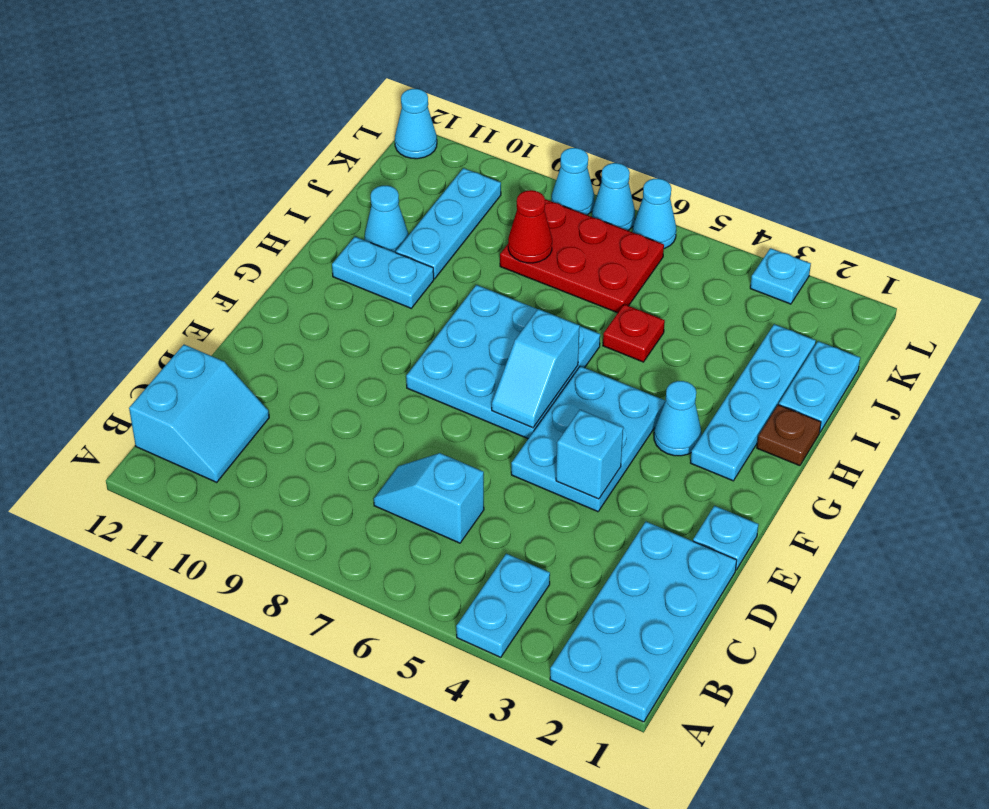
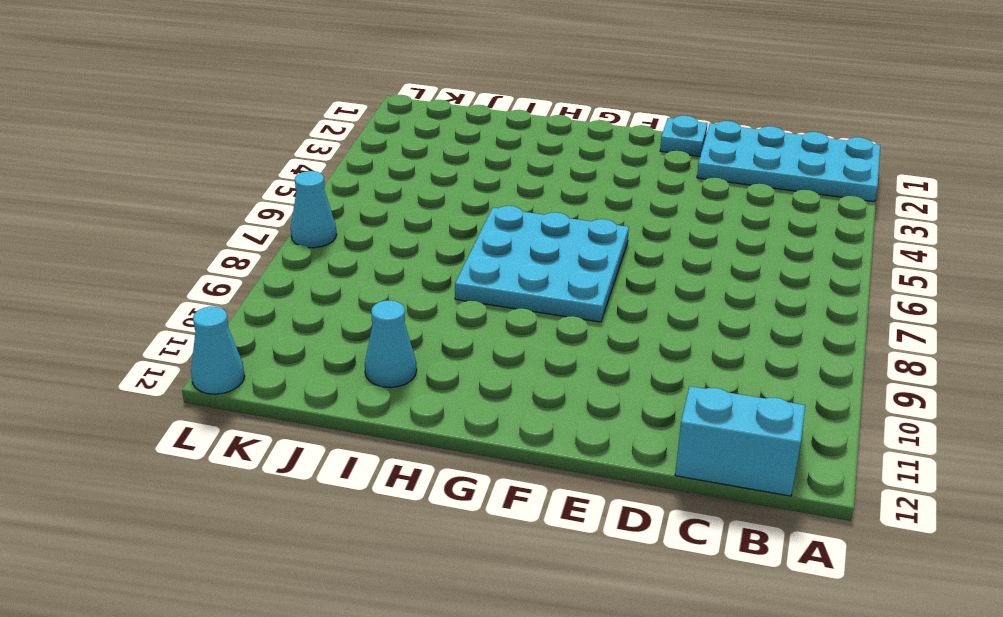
none -> cyan plate A4:B4 level 1
none -> cyan slope C6:C7 level 1 top 6
none -> cyan plate E4:G5 level 1

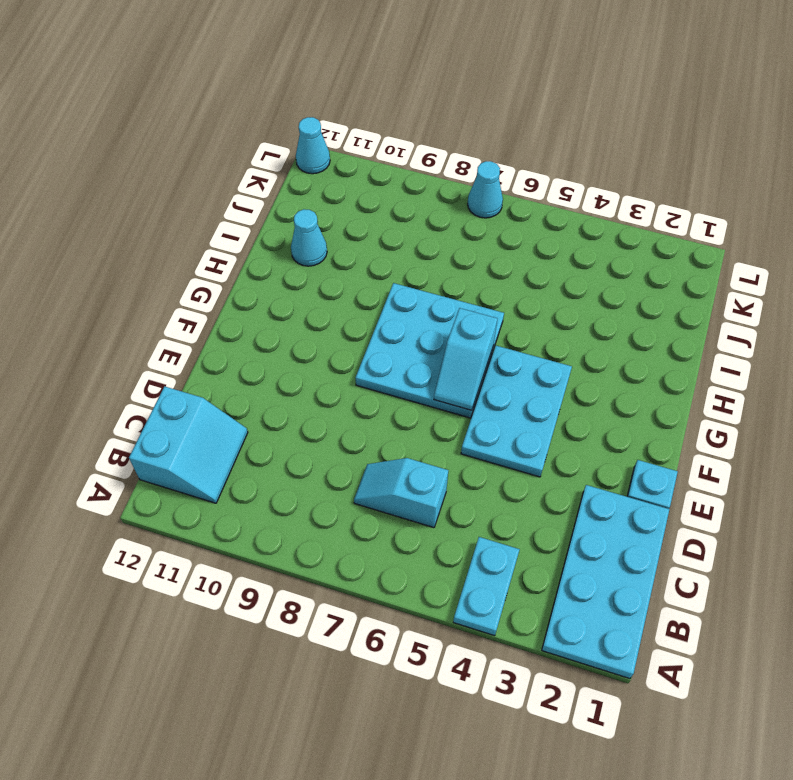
none -> cyan plate G2:J2 level 1
none -> cyan cone G3 level 1
none -> brown plate H1 level 1

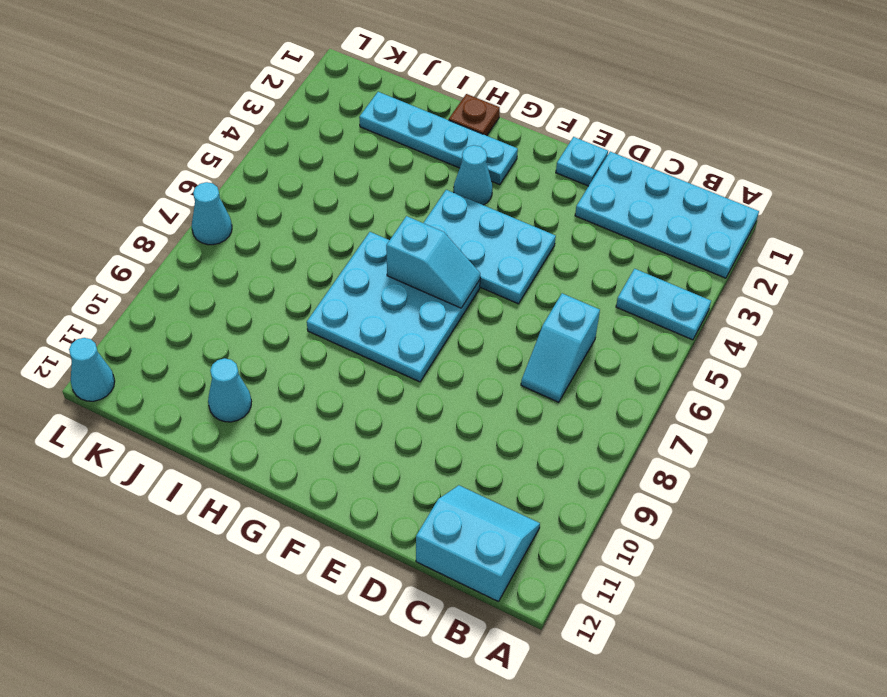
none -> cyan plate H10:H11 level 1
none -> cyan plate I1:J1 level 1
none -> red plate I5 level 1

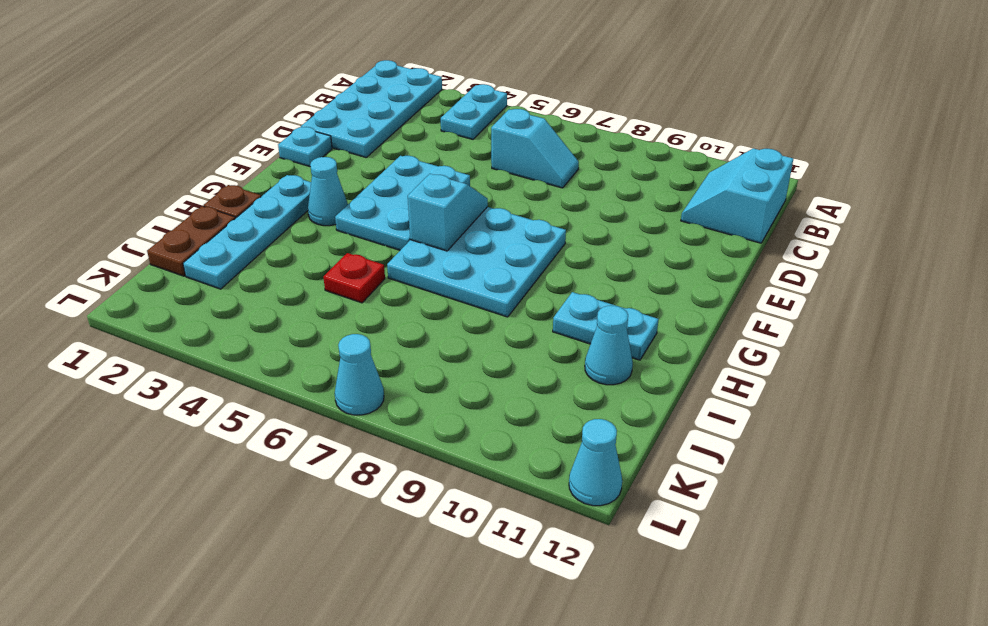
brown plate I1:J1 level 1 -> cyan plate I1:J1 level 1
none -> cyan plate I10:K10 level 1
none -> red plate J6:K8 level 1
none -> cyan plate L3 level 1

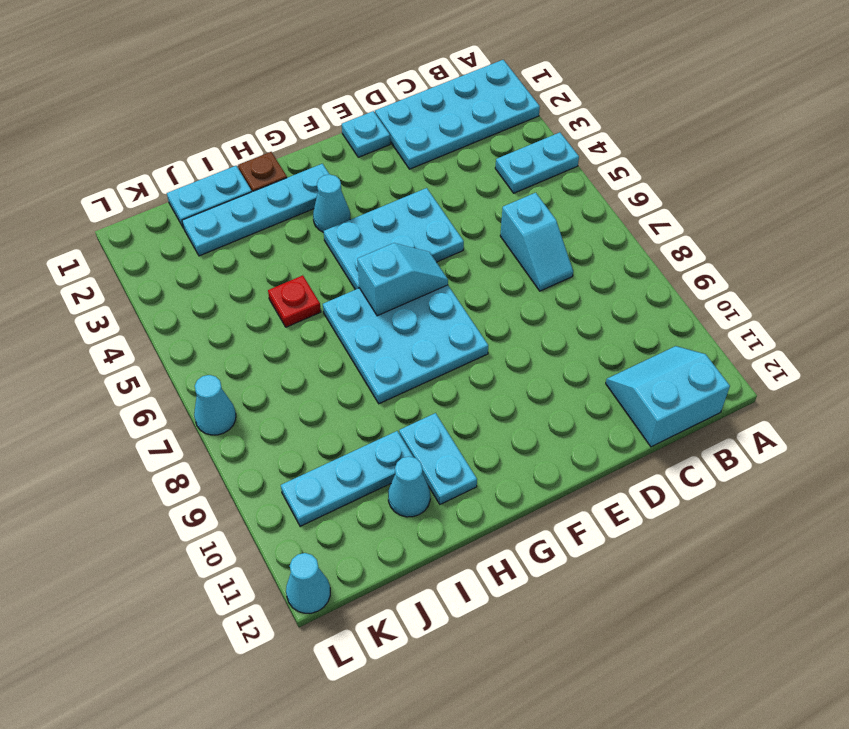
none -> red plate J6:K8 level 1
none -> cyan plate L3 level 1
none -> cyan cone L6 level 1

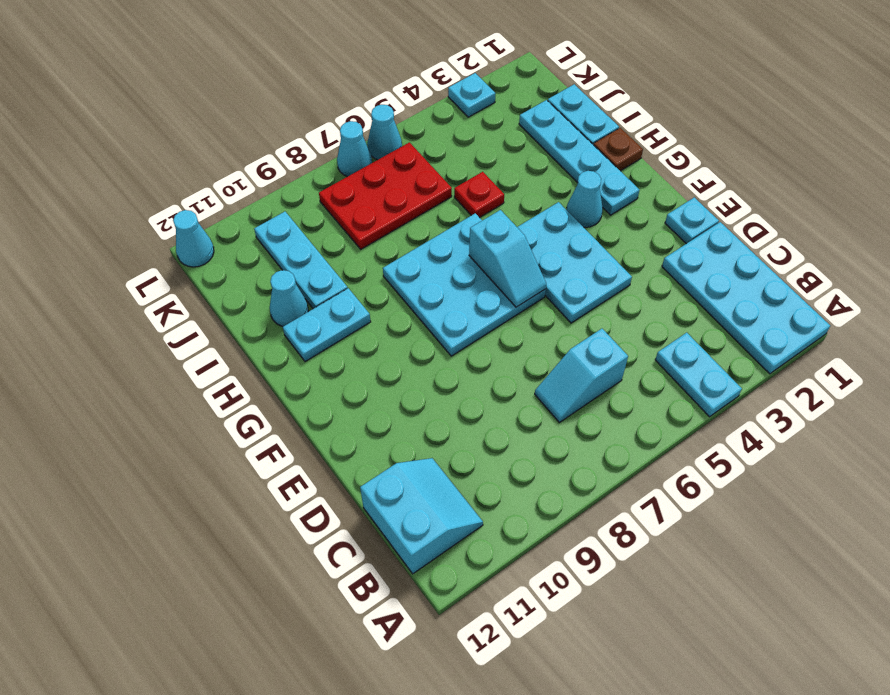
none -> cyan cone L8 level 1
none -> cyan brick E4 level 2
none -> red cone J8 level 2

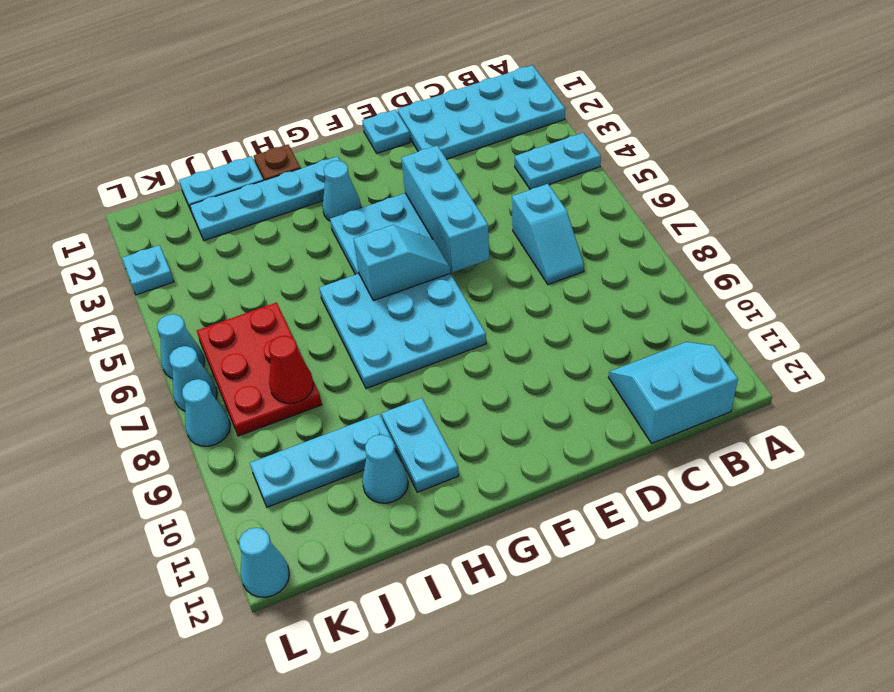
cyan brick E4:E6 level 2 -> cyan brick E4 level 2
none -> red plate I5 level 1

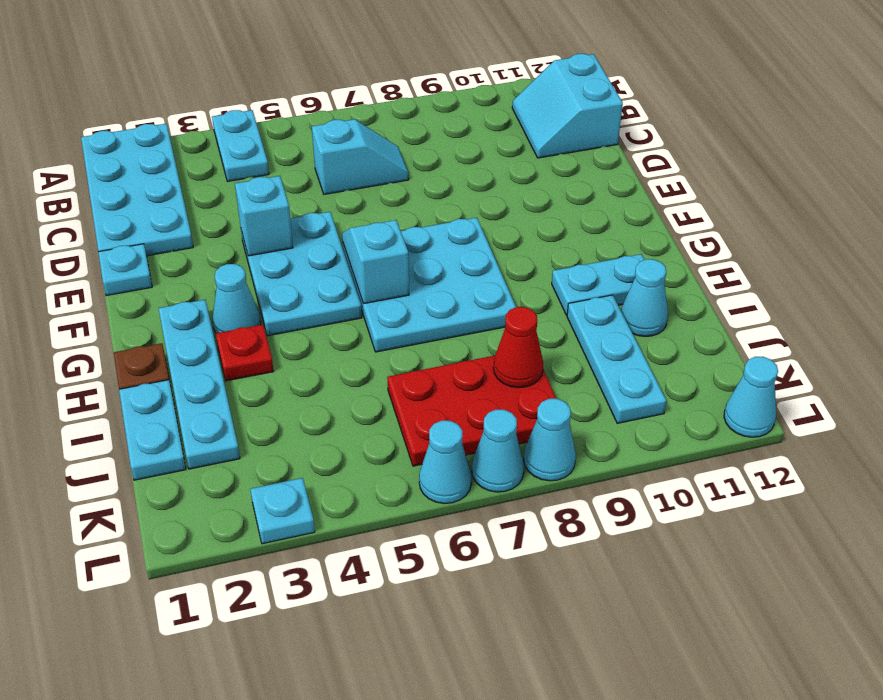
red plate H3 level 1 -> red plate I5 level 1

